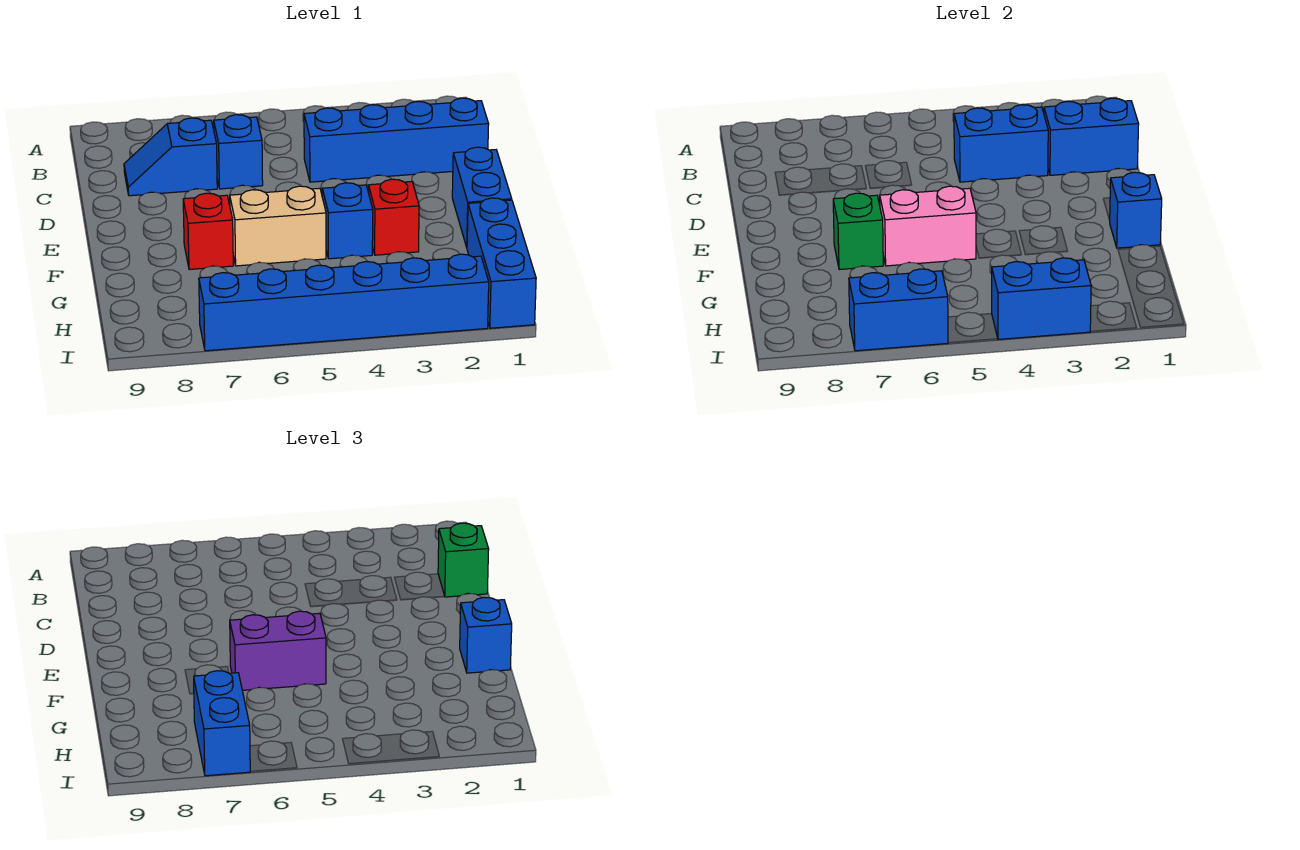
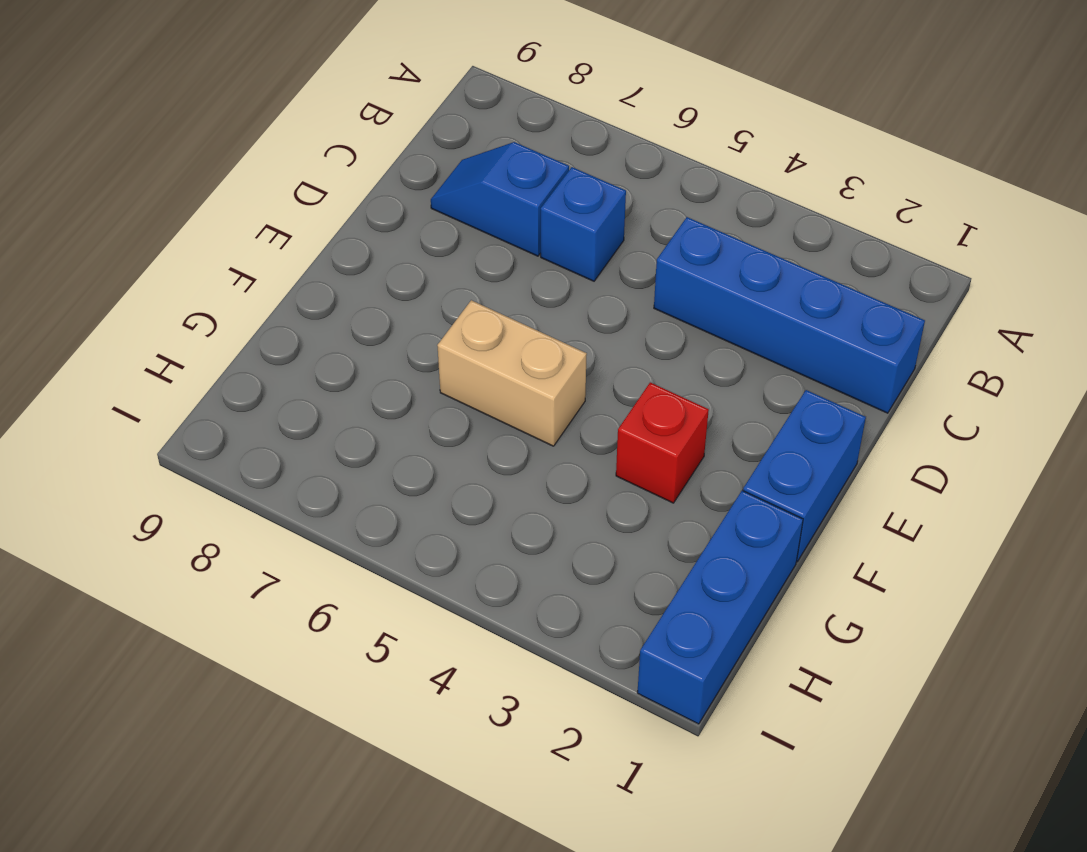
none -> blue brick F4 level 1
none -> red brick F7 level 1
none -> blue brick I2:I7 level 1

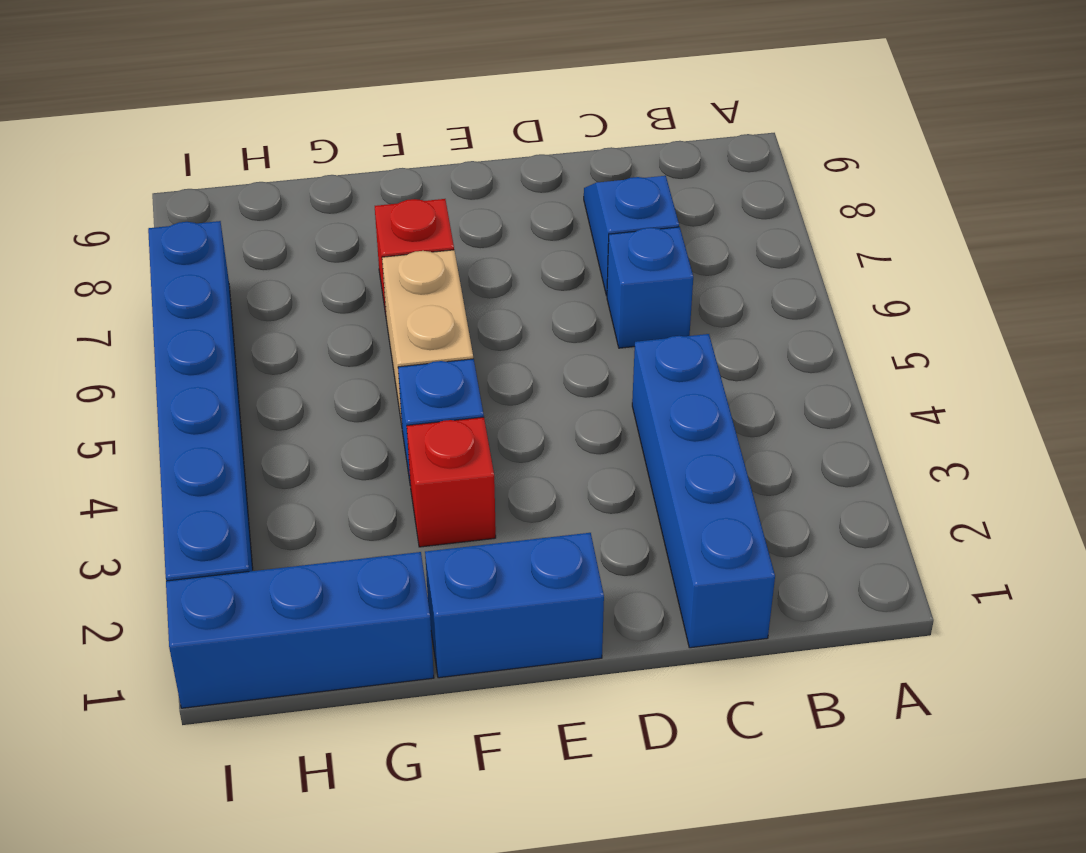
none -> blue brick C1:C2 level 2
none -> blue brick C3:C4 level 2
none -> blue brick F1 level 2

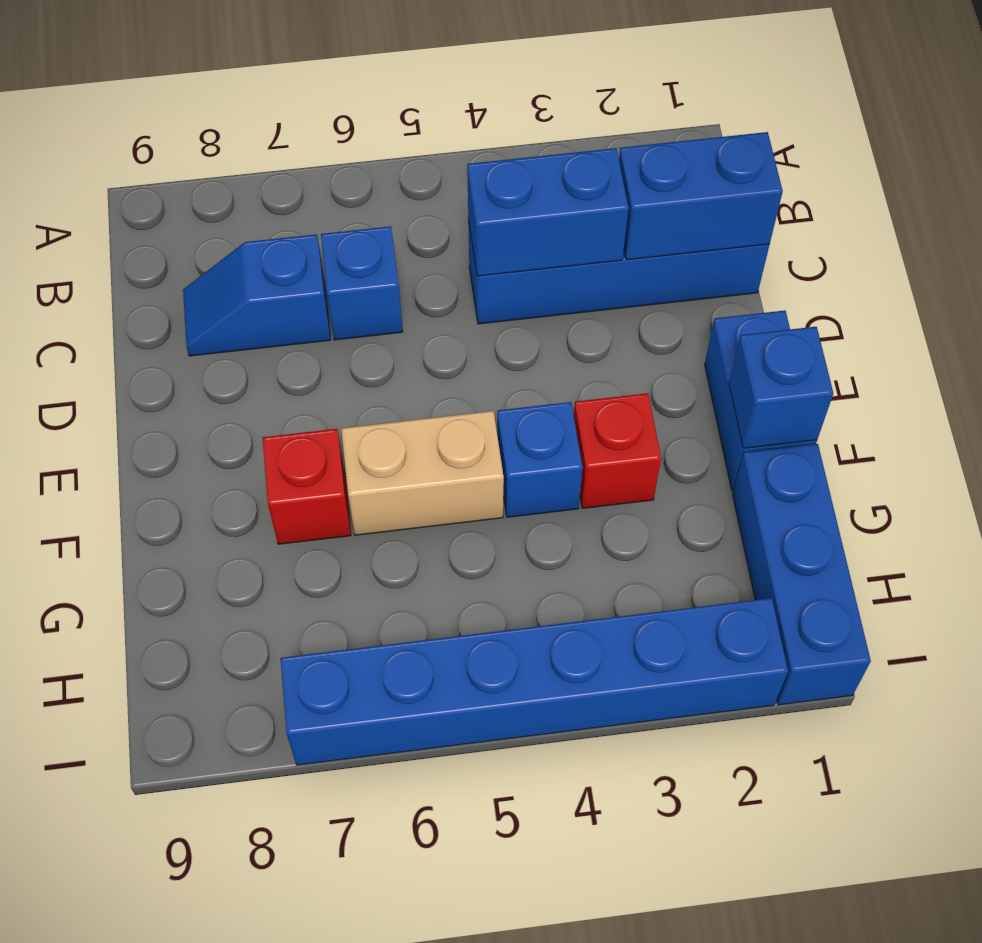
none -> pink brick F5:F6 level 2
none -> green brick F7 level 2
none -> blue brick I3:I4 level 2

